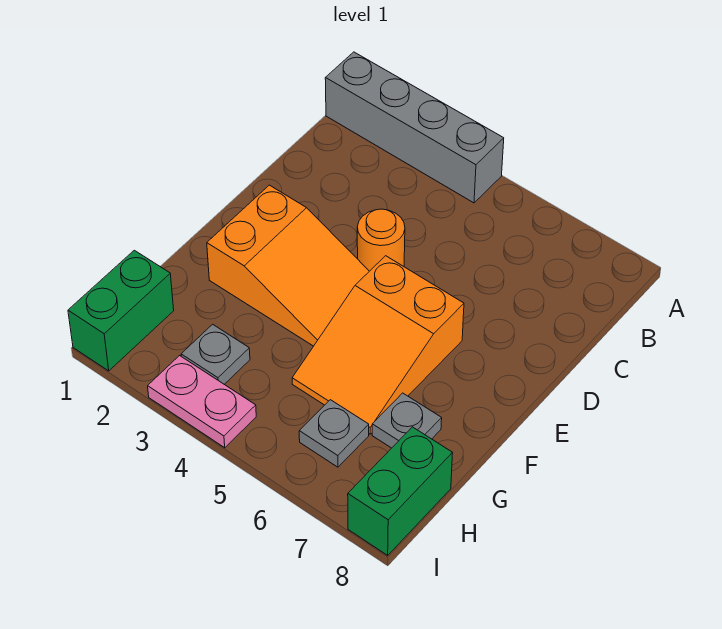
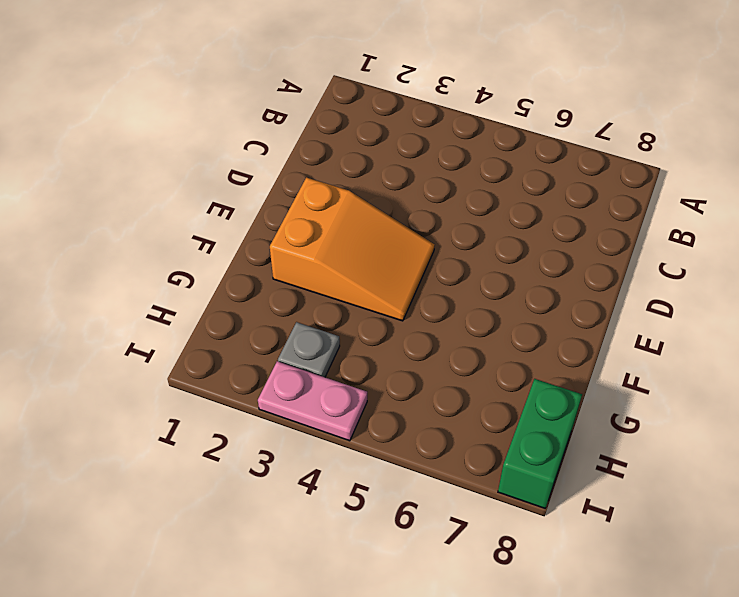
none -> grey brick A1:A4 level 1
none -> orange round brick D4 level 1

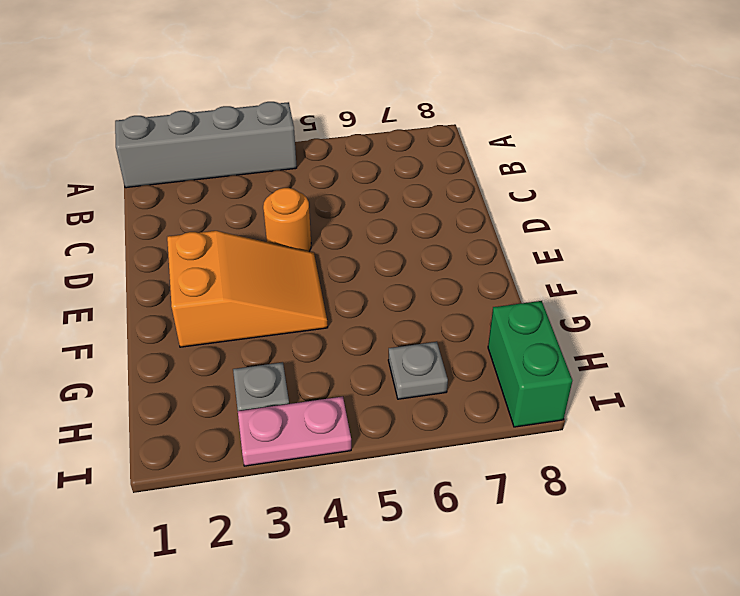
none -> orange slope E5:G6 level 1 top E
none -> grey plate G7 level 1

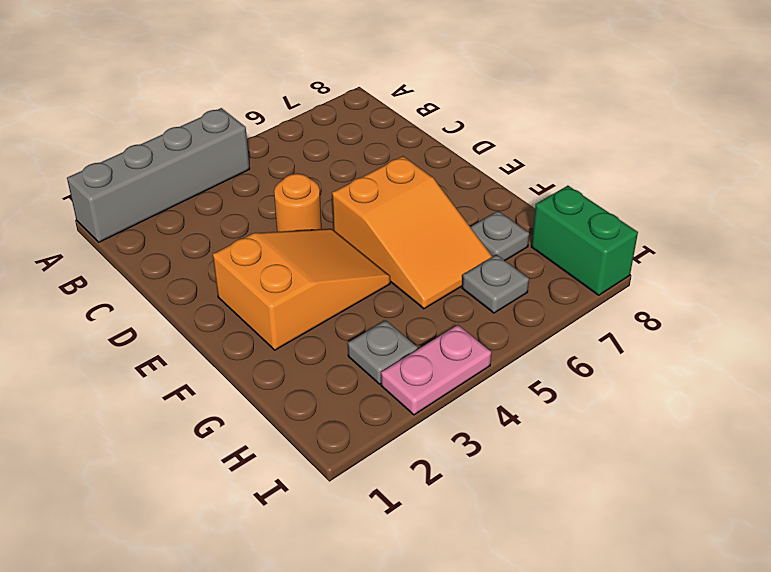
none -> green brick H1:I1 level 1

